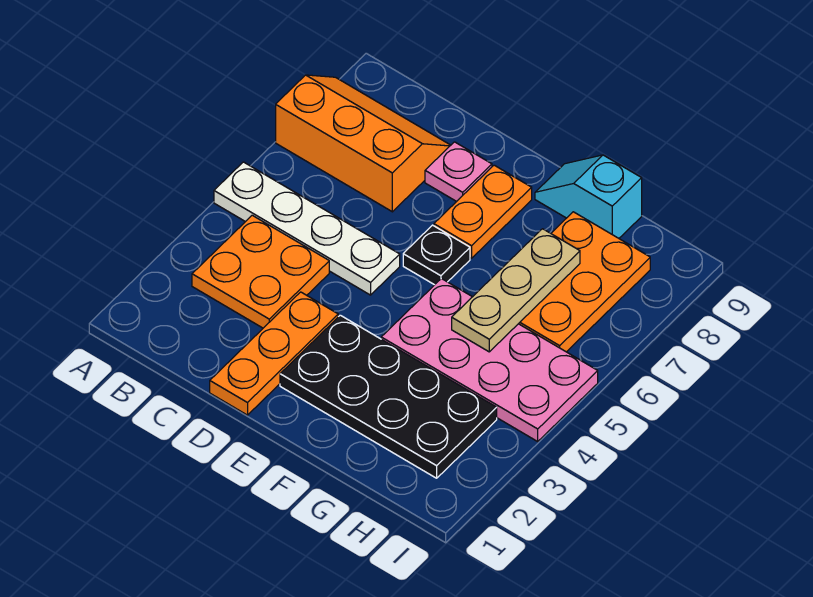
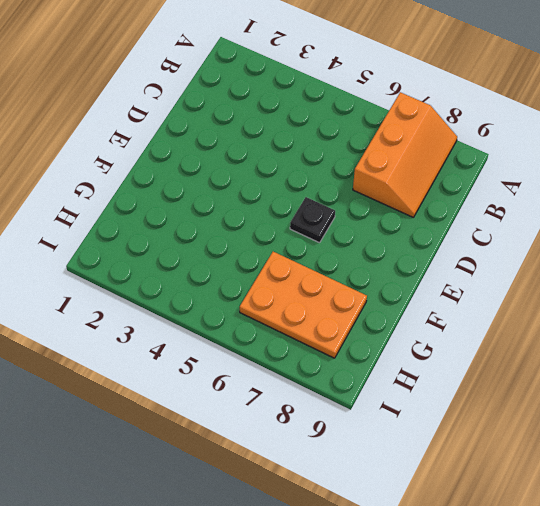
none -> white plate A5:D5 level 1
none -> orange plate B3:C4 level 1
none -> orange plate D1:D3 level 1

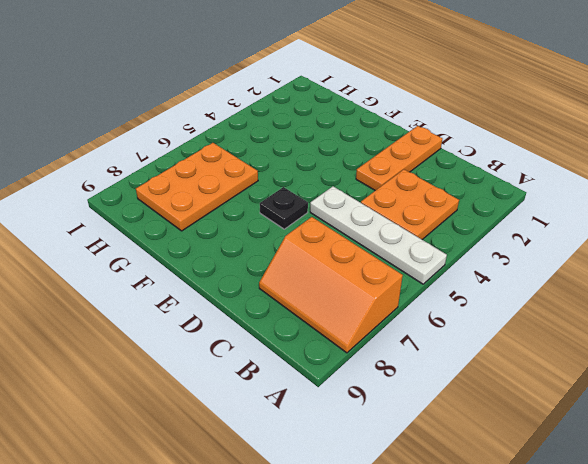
none -> pink plate D8 level 1
none -> black plate E2:H3 level 1
none -> orange plate E7:E8 level 1

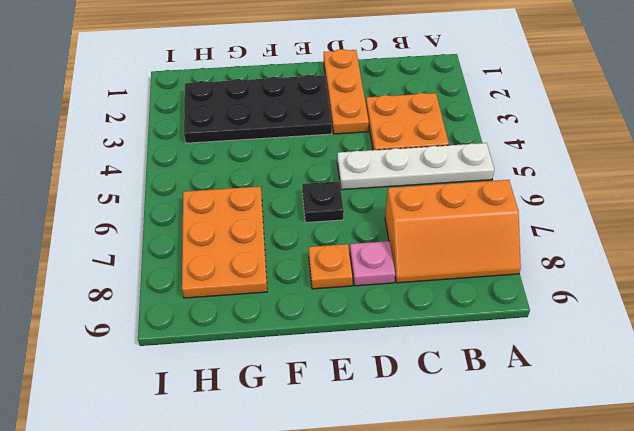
orange plate E8 level 1 -> orange plate E7:E8 level 1
none -> pink plate F4:I5 level 1
none -> cyan slope F9:G9 level 1 top G
none -> tan plate G5:G7 level 2

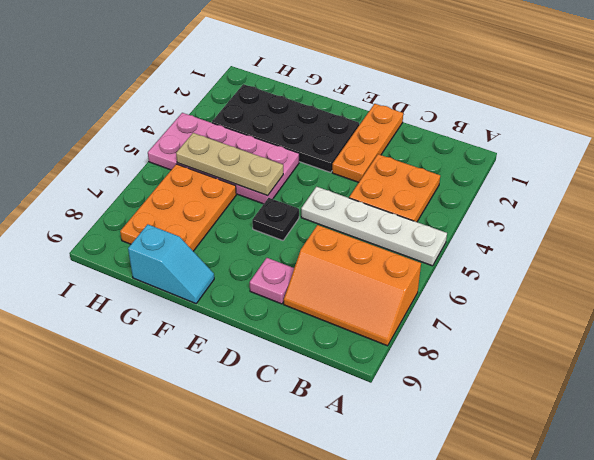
tan plate F5:H5 level 2 -> tan plate G5:G7 level 2
none -> orange plate E7:E8 level 1

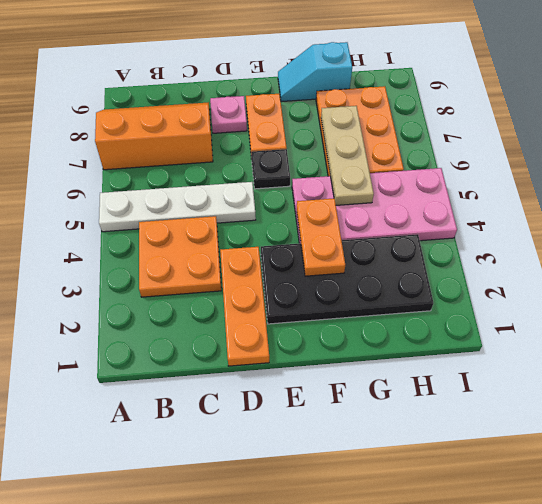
orange plate F3:F4 level 2 -> none

